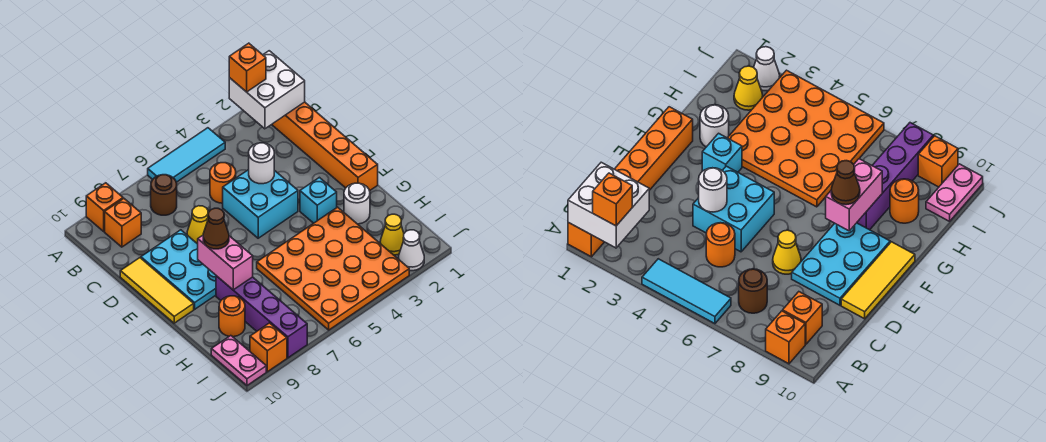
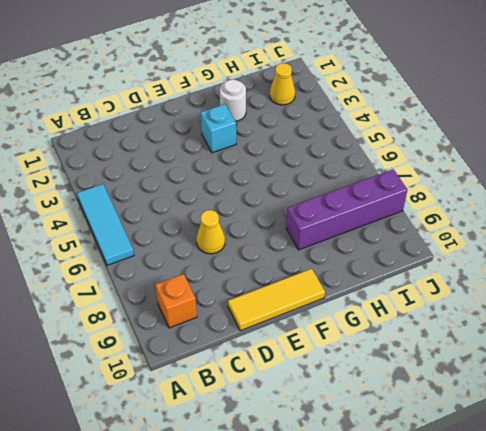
none -> orange brick A1:F1 level 1
none -> orange brick A9 level 1
none -> brown round brick B7 level 1

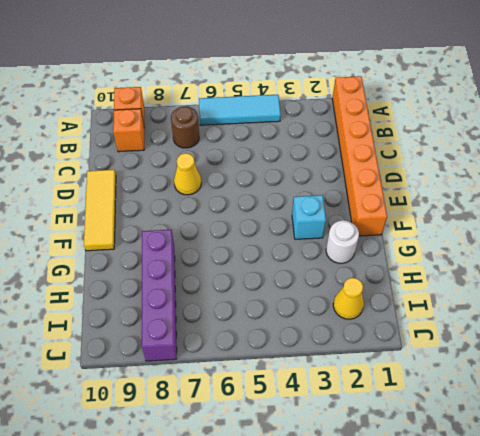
none -> orange round brick C5 level 1
none -> cyan brick D4:E5 level 1
none -> cyan plate D8:F9 level 1

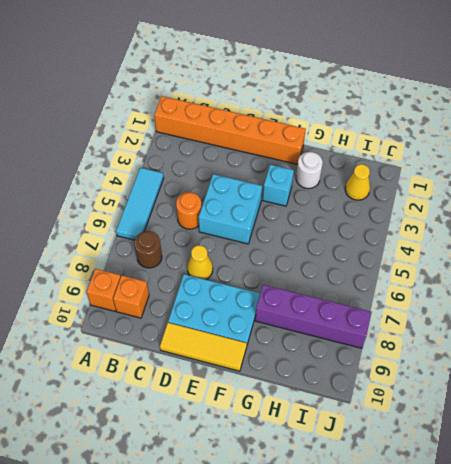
none -> orange plate G3:J6 level 1
none -> orange round brick H9 level 1
none -> pink plate I10:J10 level 1

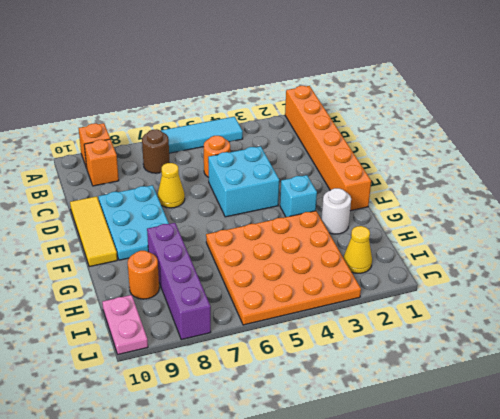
none -> white cone J2 level 1
none -> orange brick J9 level 1
none -> white brick A1:B2 level 2

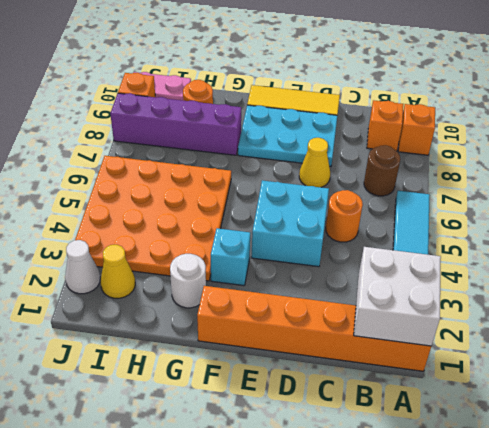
none -> white round brick D4 level 2
none -> pink brick F8:G8 level 2
none -> orange brick A2 level 3

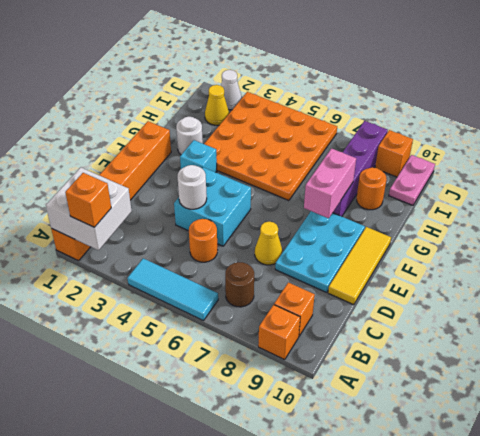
none -> brown cone F8 level 3

